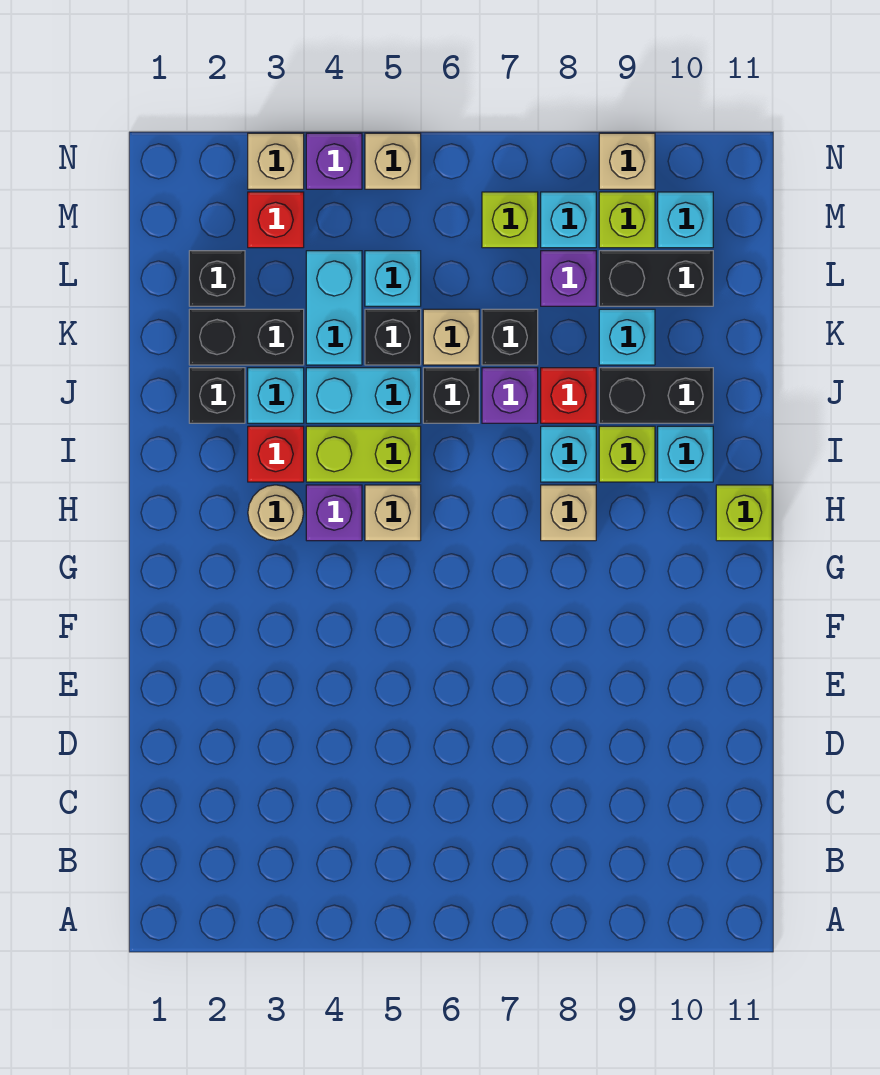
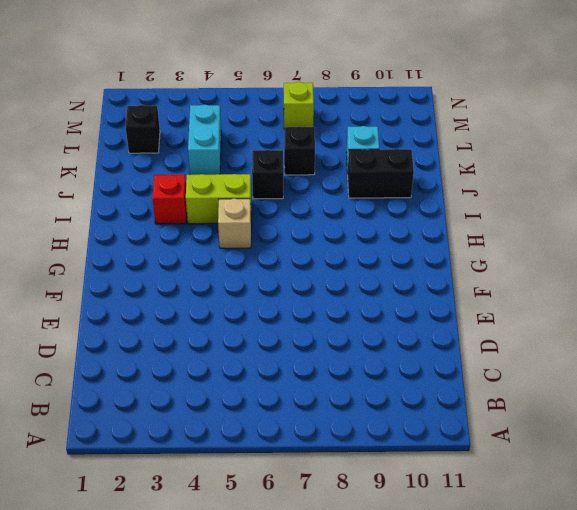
none -> tan round brick H3 level 1
none -> purple brick H4 level 1
none -> tan brick H8 level 1
none -> lime brick H11 level 1

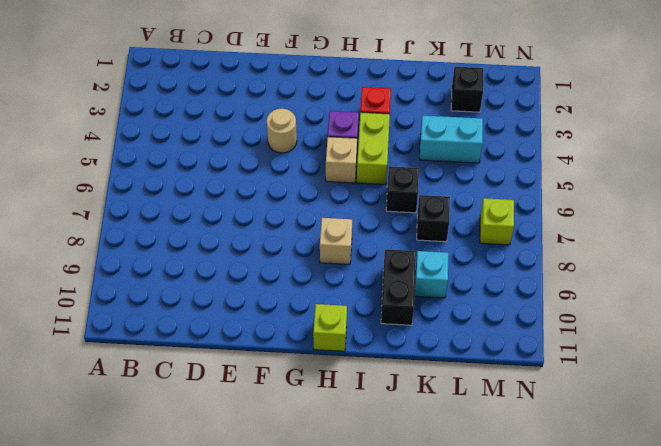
tan round brick F4 level 1 -> tan round brick H3 level 1
none -> cyan brick I8 level 1
none -> lime brick I9 level 1
none -> cyan brick I10 level 1
none -> black brick J2 level 1

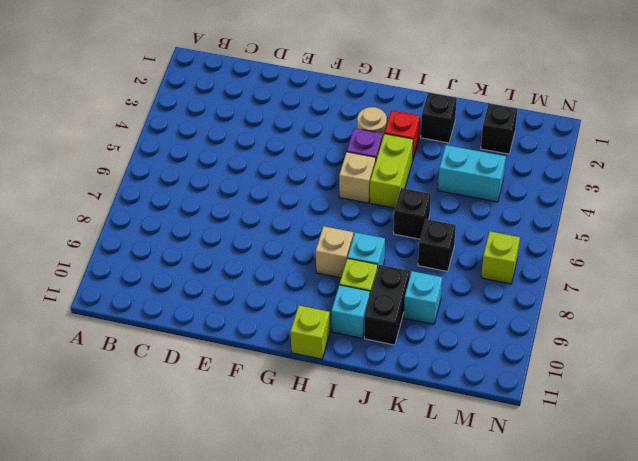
none -> cyan brick J3 level 1
none -> cyan brick J4:J5 level 1
none -> purple brick J7 level 1
none -> red brick J8 level 1

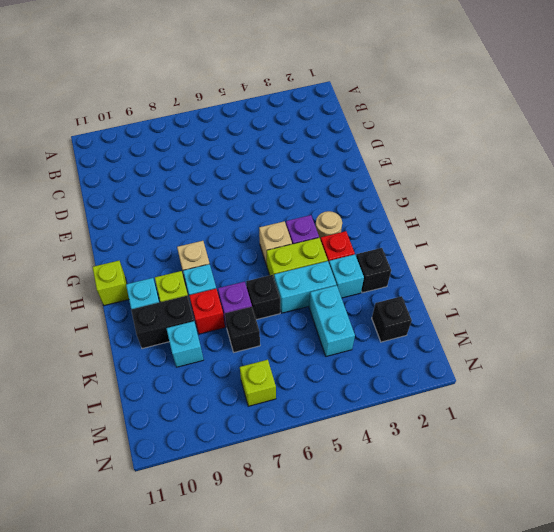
none -> black brick K2:K3 level 1
none -> black brick K5 level 1
none -> tan brick K6 level 1
none -> cyan brick L5 level 1

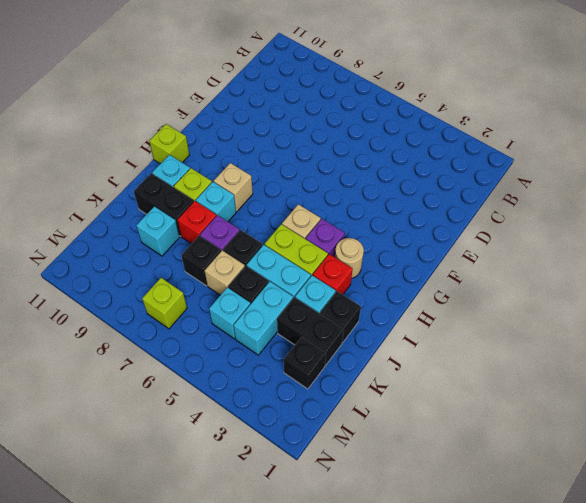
none -> purple brick L8 level 1
none -> black brick L9:L10 level 1
none -> red brick M3 level 1
none -> cyan brick M8 level 1

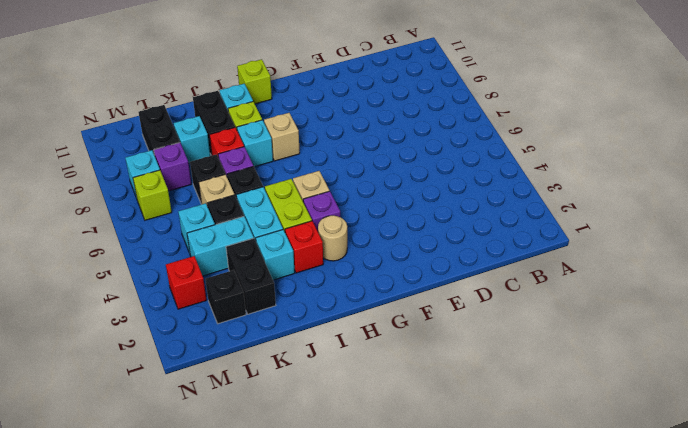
none -> black brick J2 level 1
none -> lime brick M9 level 1
none -> cyan brick M10 level 1
none -> tan brick N3 level 1

